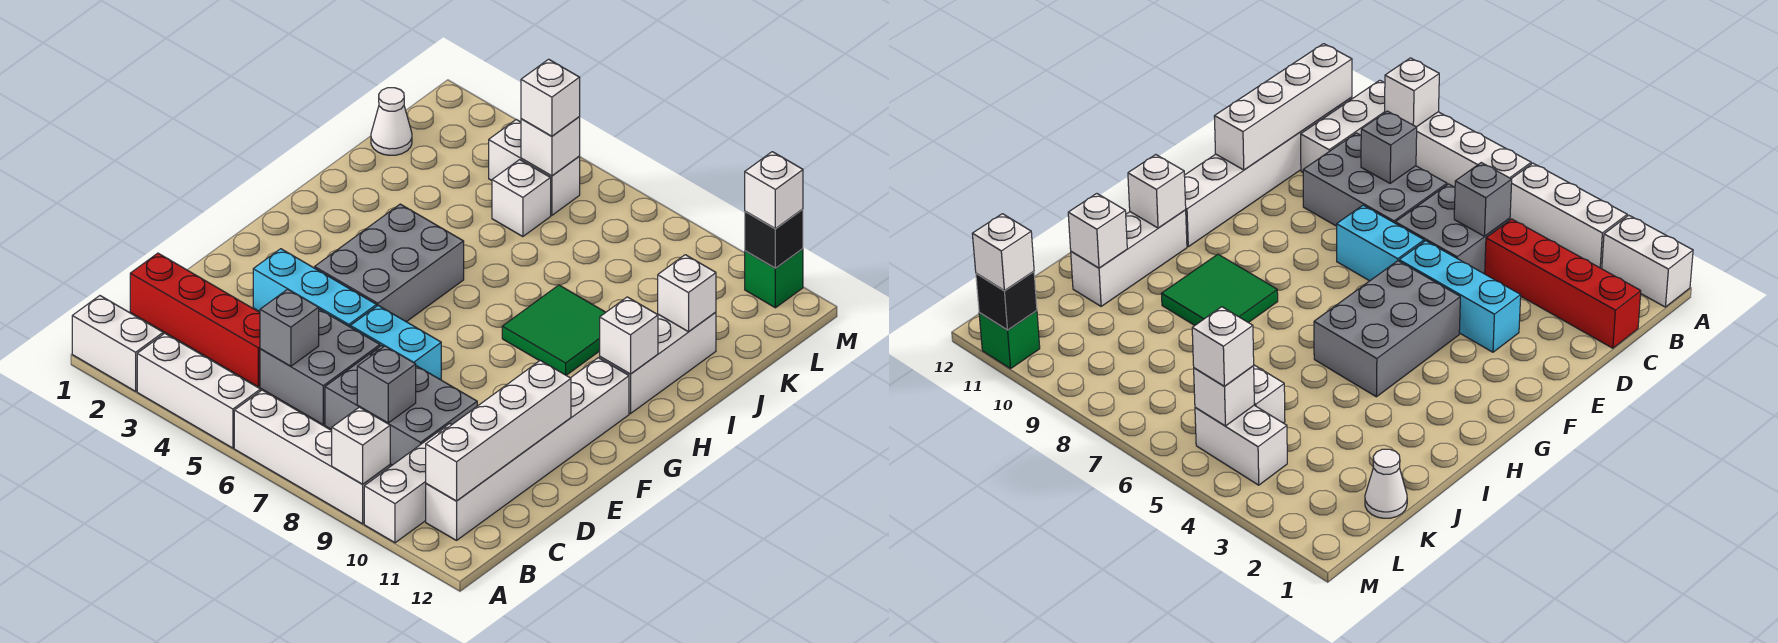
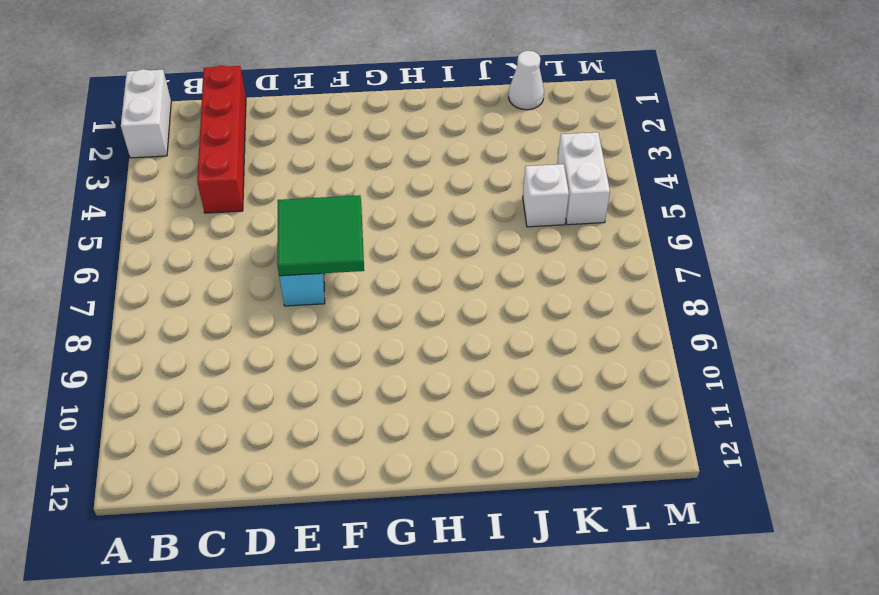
green tile E6:F7 level 2 -> green tile H8:I9 level 1
none -> white brick A3:A5 level 1
none -> white brick A6:A9 level 1
none -> white brick A10:C10 level 1

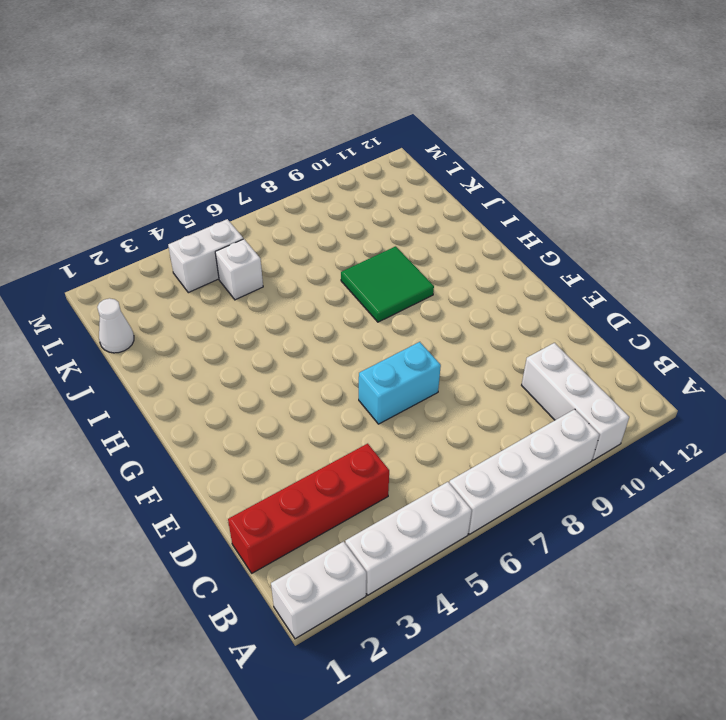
none -> white brick B11:G11 level 1
none -> grey brick C5:D6 level 1
none -> grey brick C7:D9 level 1

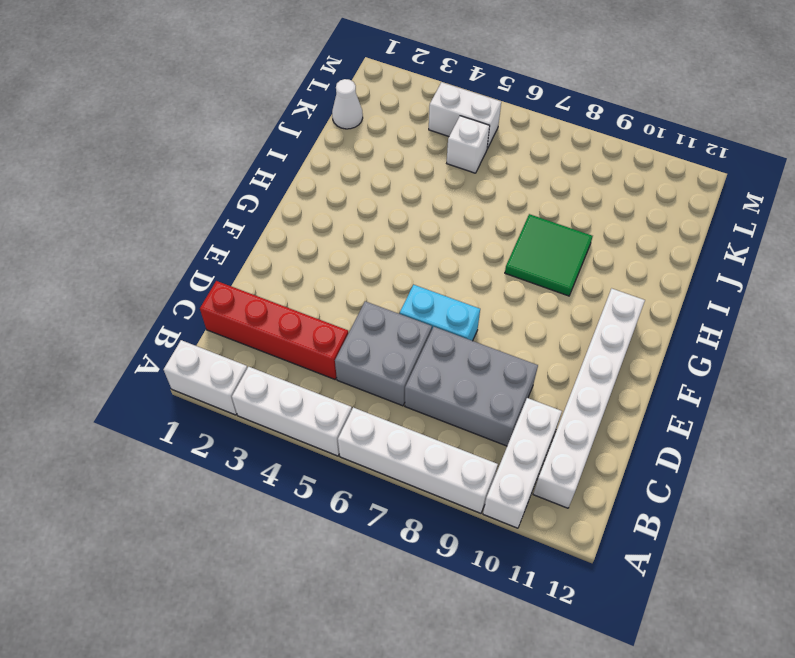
none -> cyan brick E3:E5 level 1
none -> grey brick F4:H5 level 1
none -> white brick H11:J11 level 1

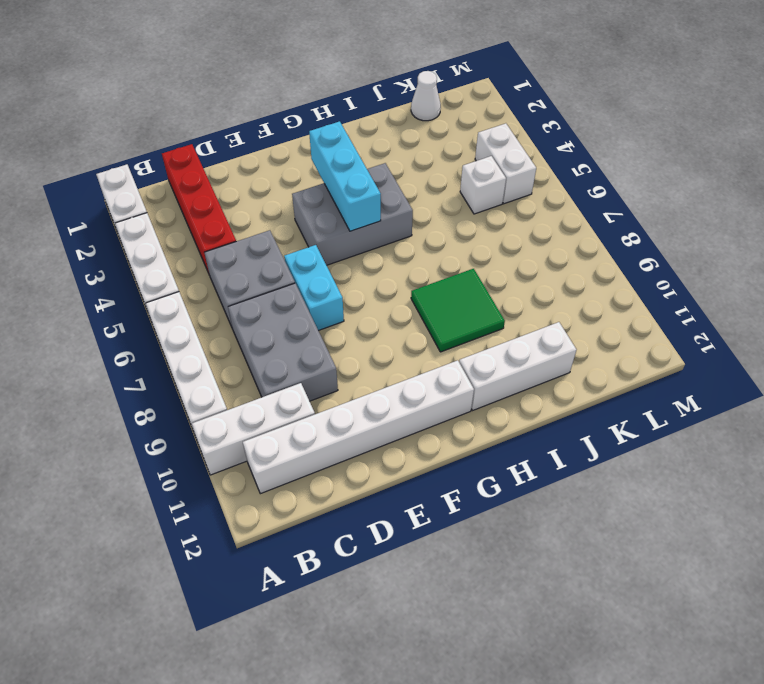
cyan brick G3:G5 level 2 -> cyan brick E3:E5 level 1
none -> green brick M11 level 1
none -> white brick A9 level 2
none -> white brick B11:E11 level 2

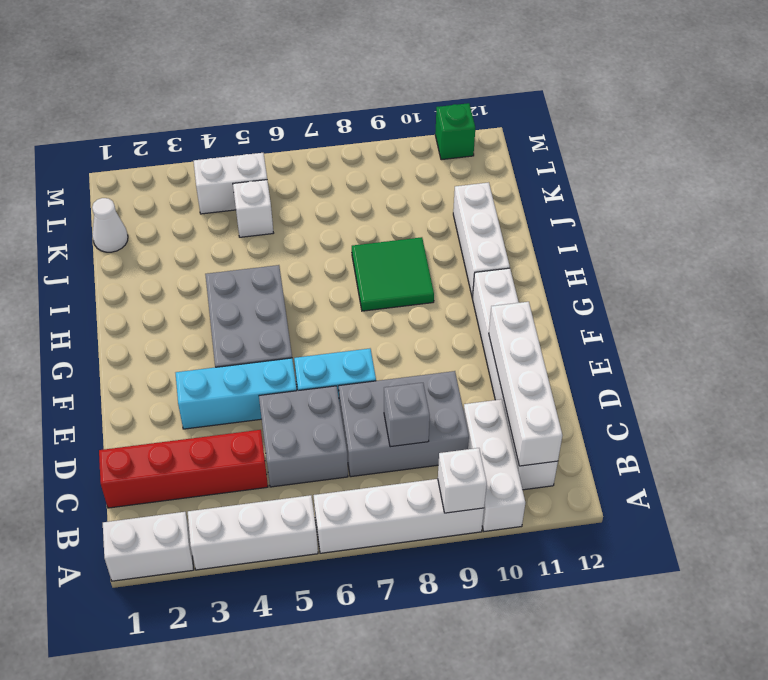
none -> grey brick C5 level 2
none -> white brick H11 level 2
none -> white brick J11 level 2

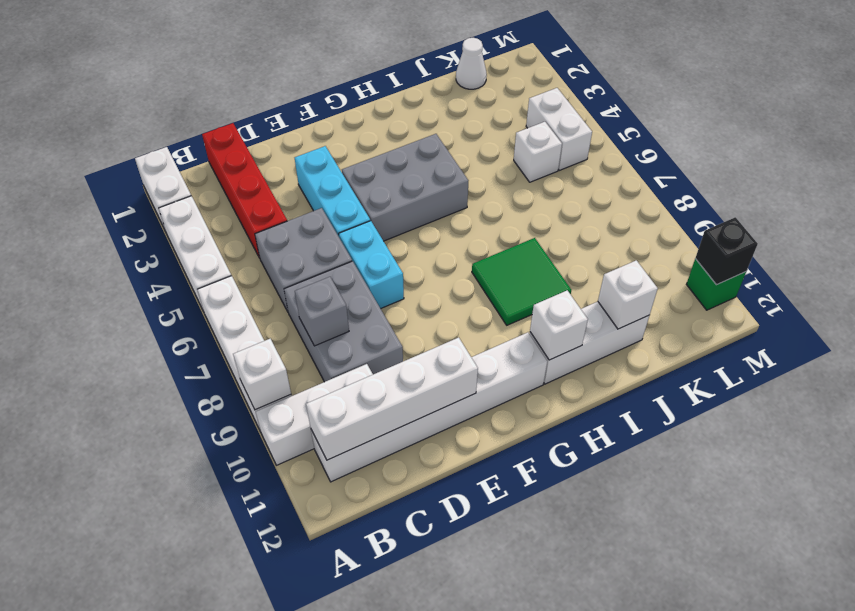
none -> grey brick C5 level 2
none -> white brick L5 level 2
none -> white brick L5 level 3

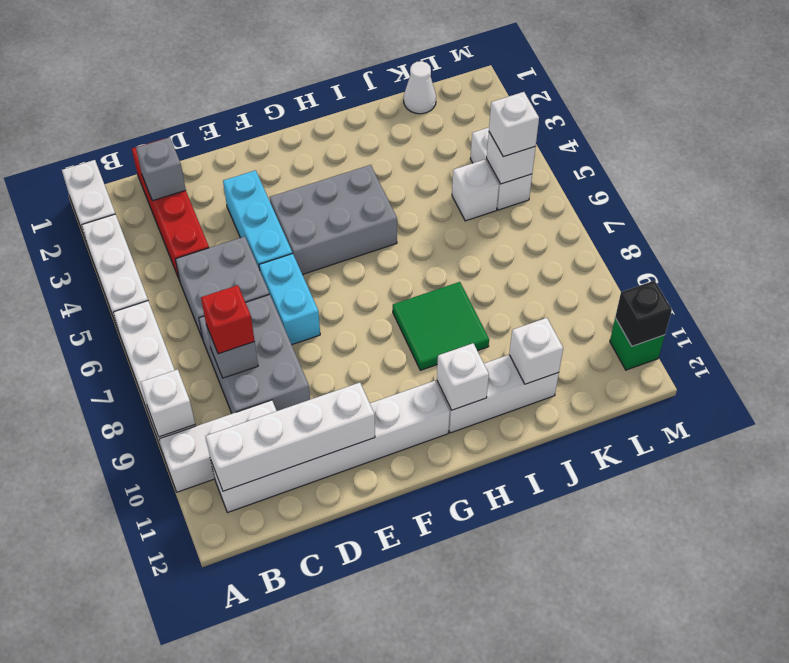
grey brick C2 level 2 -> grey brick C5 level 2
red brick C8 level 3 -> none
none -> white brick M11 level 3

